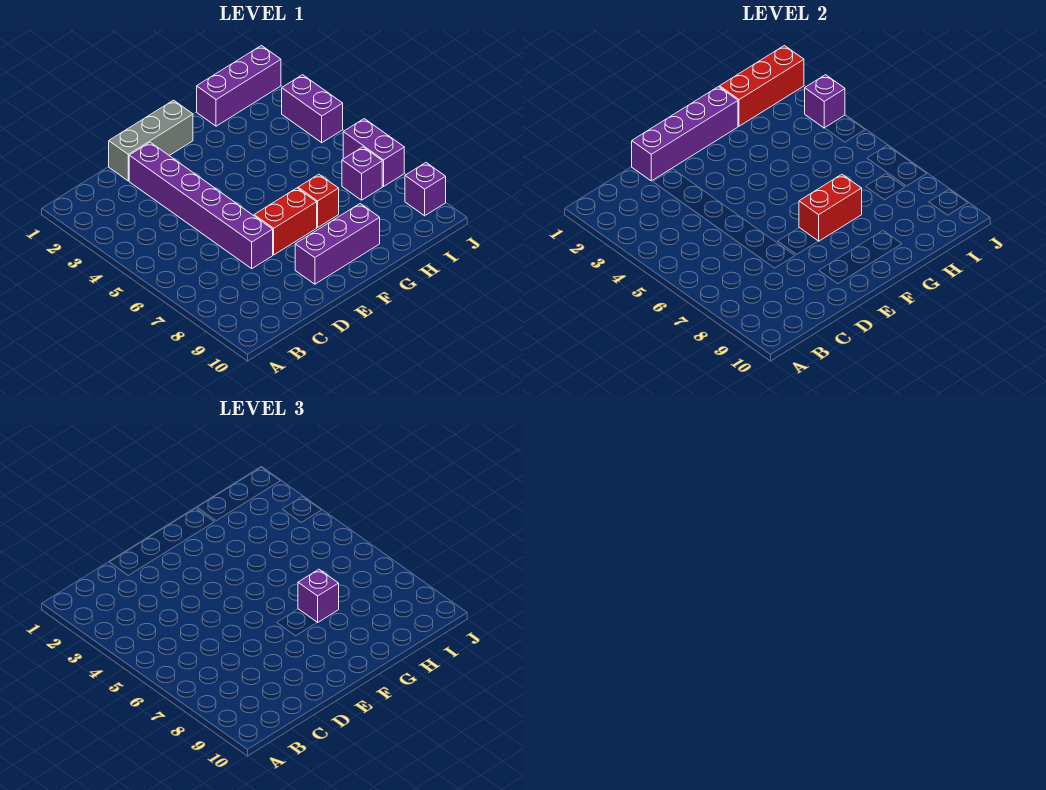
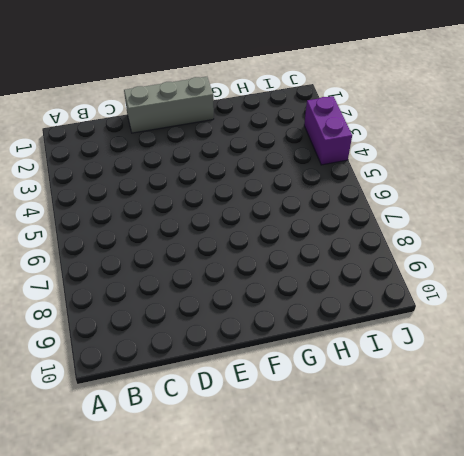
none -> purple brick D2:D7 level 1
none -> red brick E7:F7 level 1
none -> purple brick E9:G9 level 1

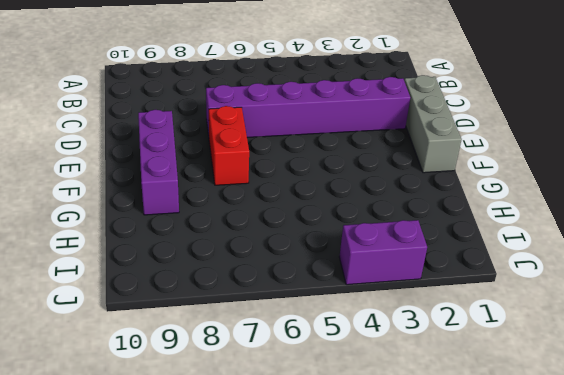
none -> red brick G7 level 1
none -> purple brick H1:J1 level 1
none -> purple brick I7 level 1

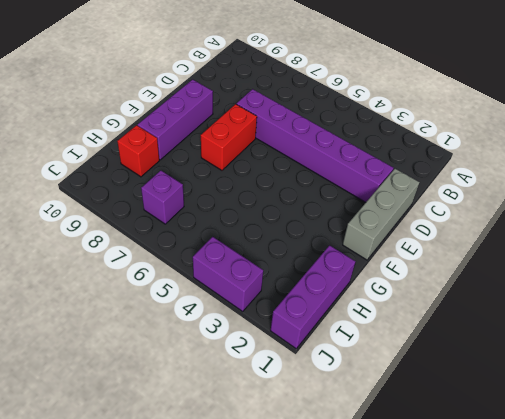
red brick H9 level 1 -> red brick G7 level 1
none -> purple brick J6:J7 level 1
none -> purple brick J9 level 1
none -> purple brick D1:G1 level 2

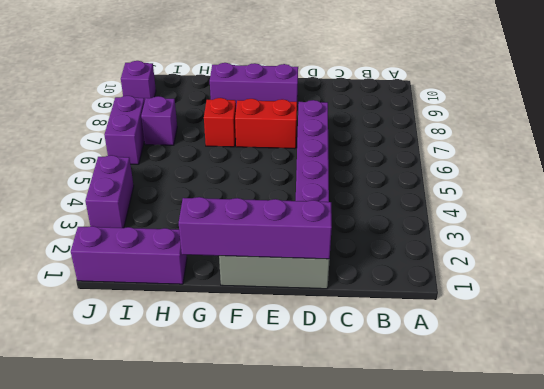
none -> red brick F7:G7 level 2
none -> red brick H1:J1 level 2
none -> purple brick J3 level 2

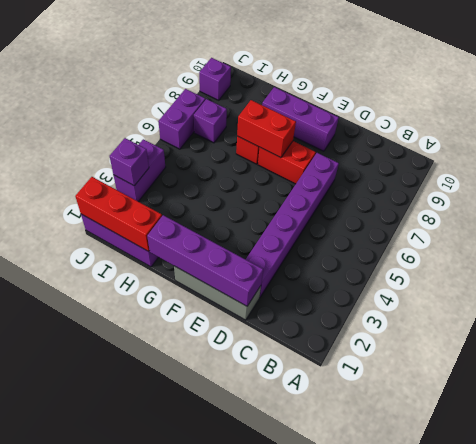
none -> purple brick G7 level 3

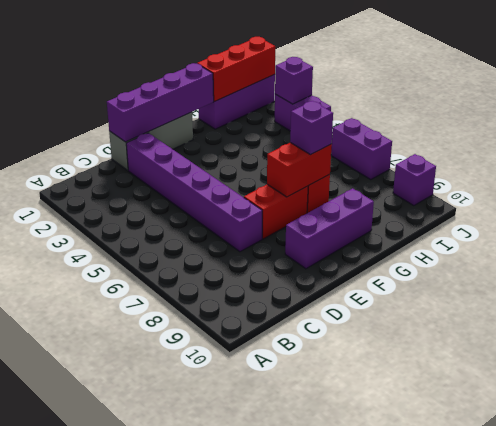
none -> purple brick I7 level 1

